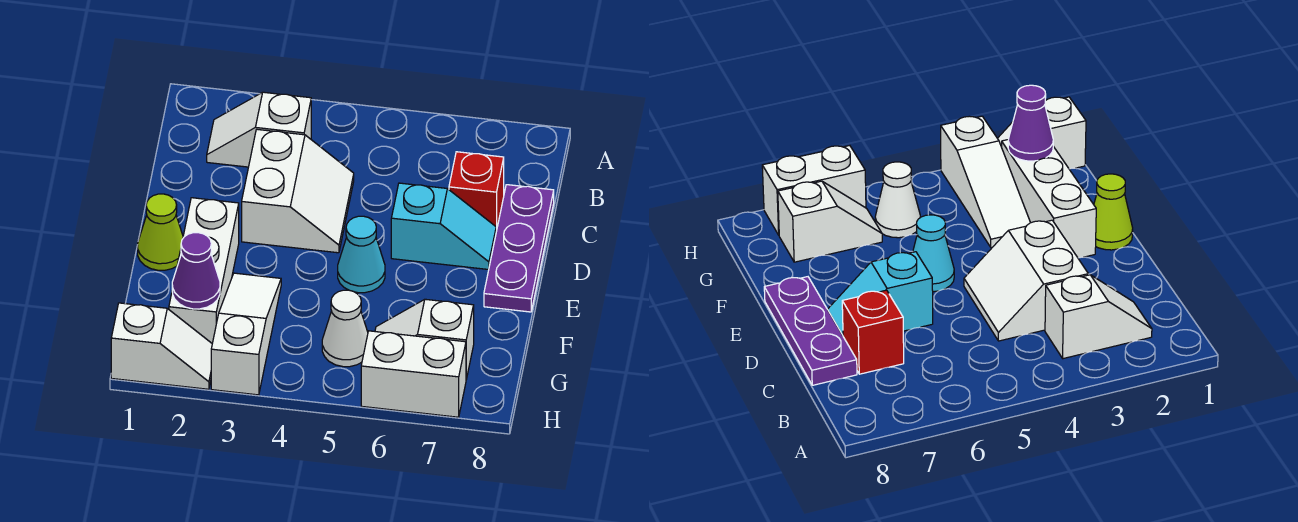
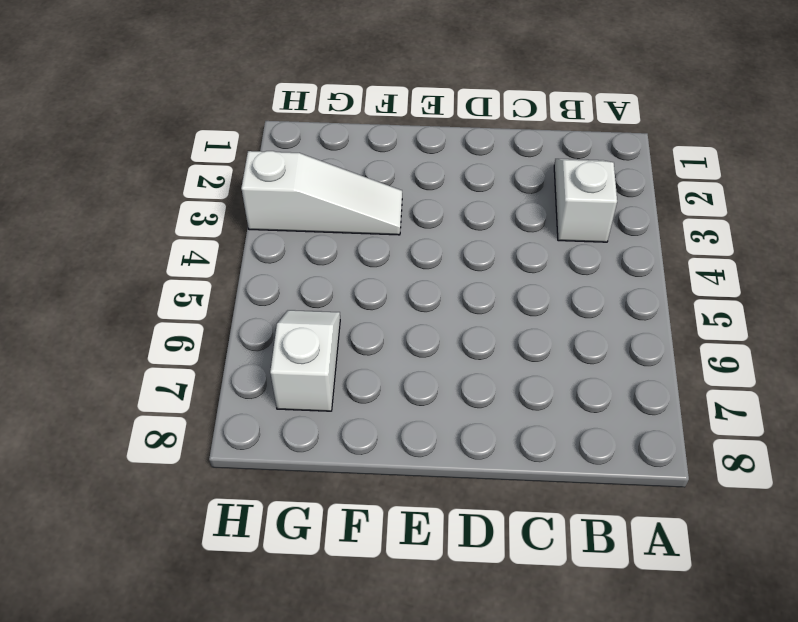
none -> white slope C3:D4 level 1 top 3
none -> red brick C7 level 1
none -> purple plate C8:E8 level 1

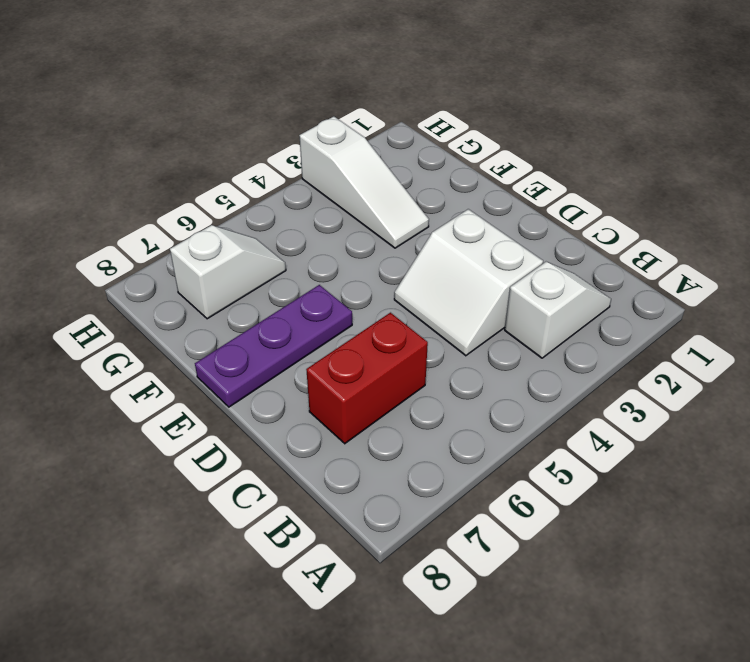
red brick C6:C7 level 1 -> red brick C7 level 1
purple plate E6:E8 level 1 -> purple plate C8:E8 level 1
none -> cyan slope D6:D7 level 1 top 6
none -> lime cone E1 level 1
none -> white brick E2:G2 level 1

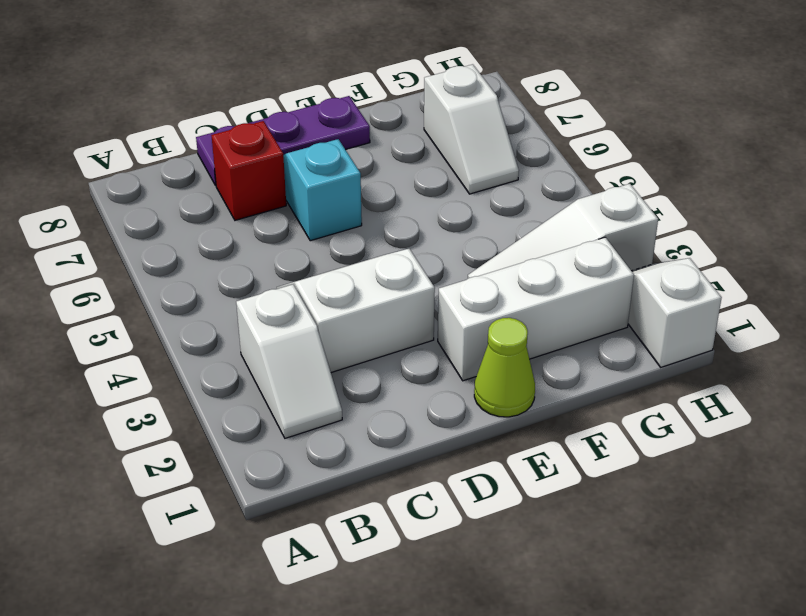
none -> cyan cone E5 level 1
none -> white cone G5 level 1
none -> white brick H6:H7 level 1

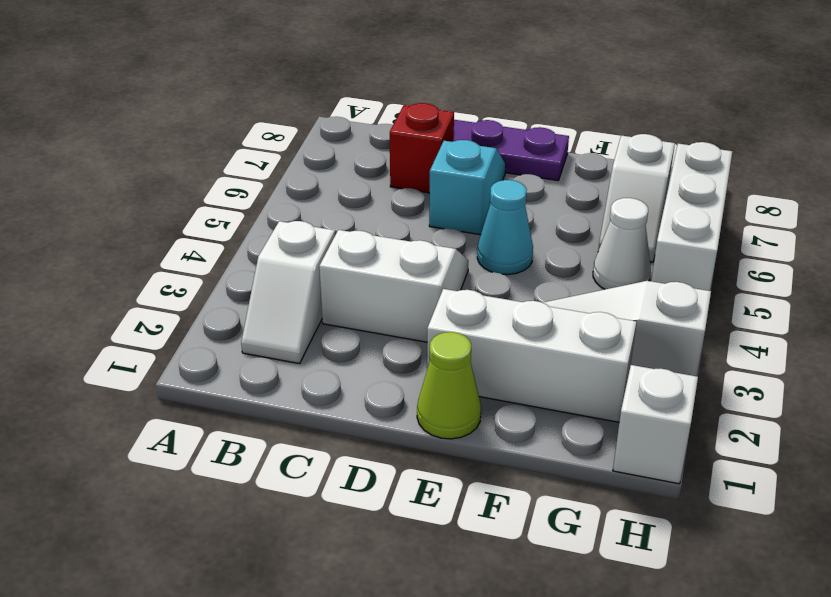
white brick H5:H7 level 1 -> white brick H6:H7 level 1
none -> purple cone G2 level 2

